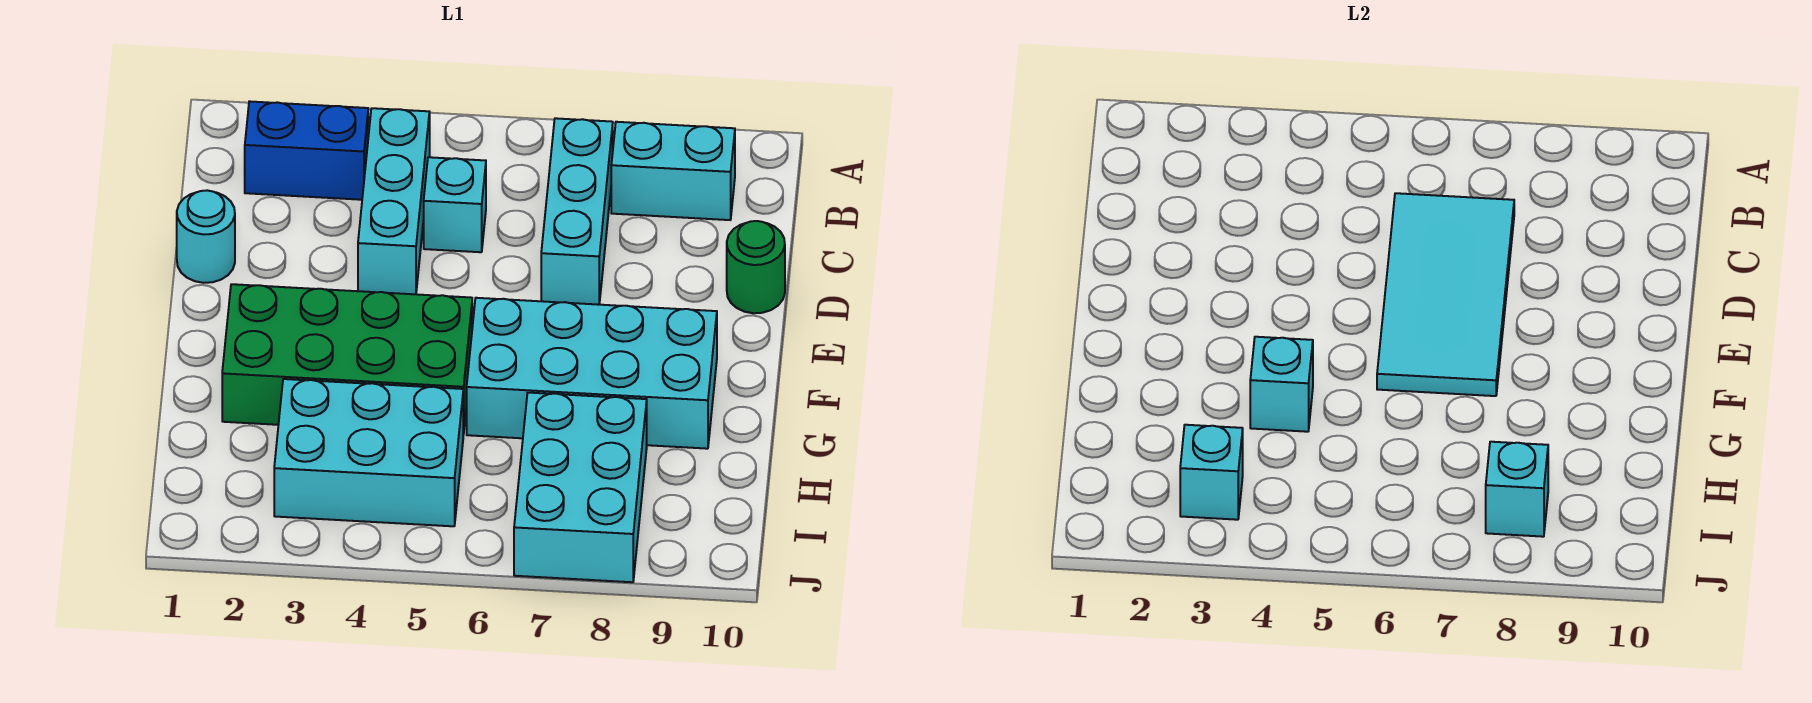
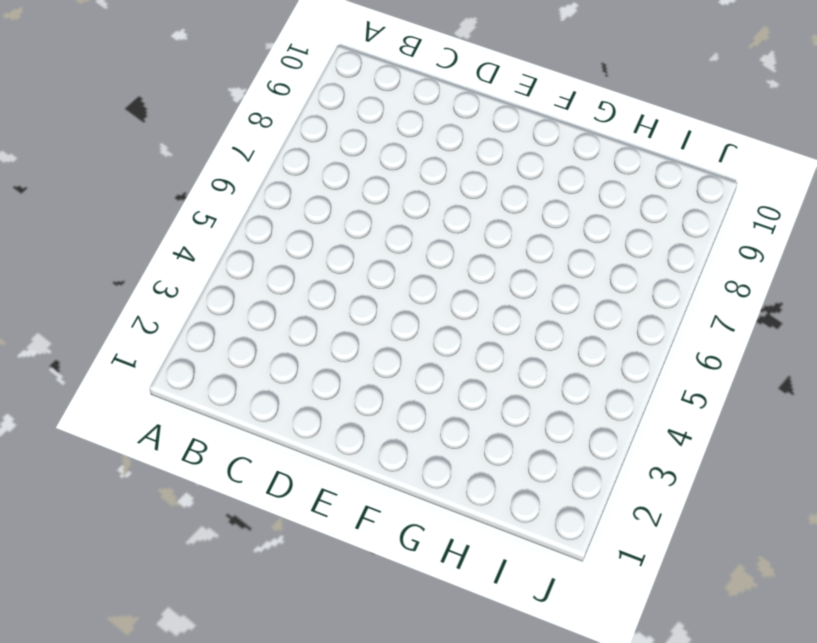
none -> blue brick B2:B3 level 1
none -> cyan brick B4:D4 level 1
none -> cyan brick B7:D7 level 1

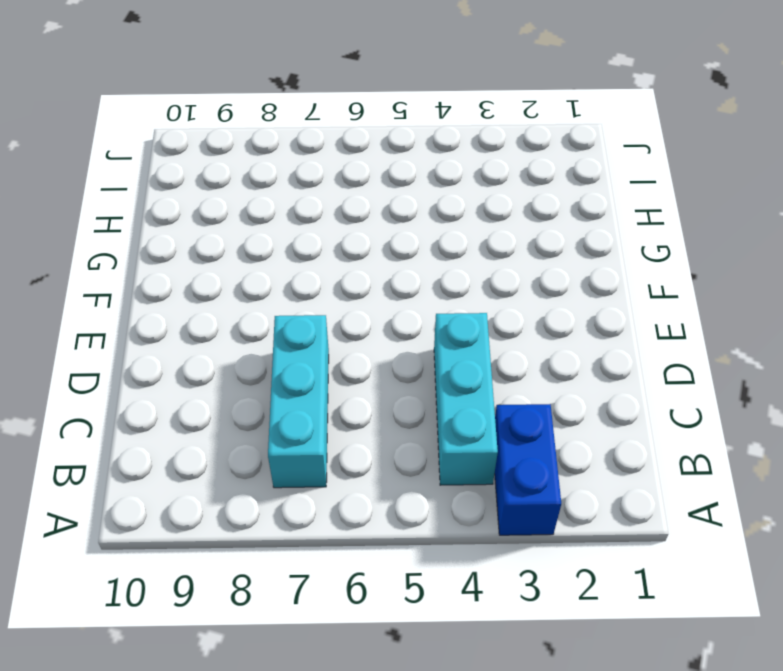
blue brick A3:B3 level 1 -> blue brick B2:B3 level 1
none -> cyan brick B8:B9 level 1
none -> cyan brick C5 level 1
none -> cyan round brick D1 level 1

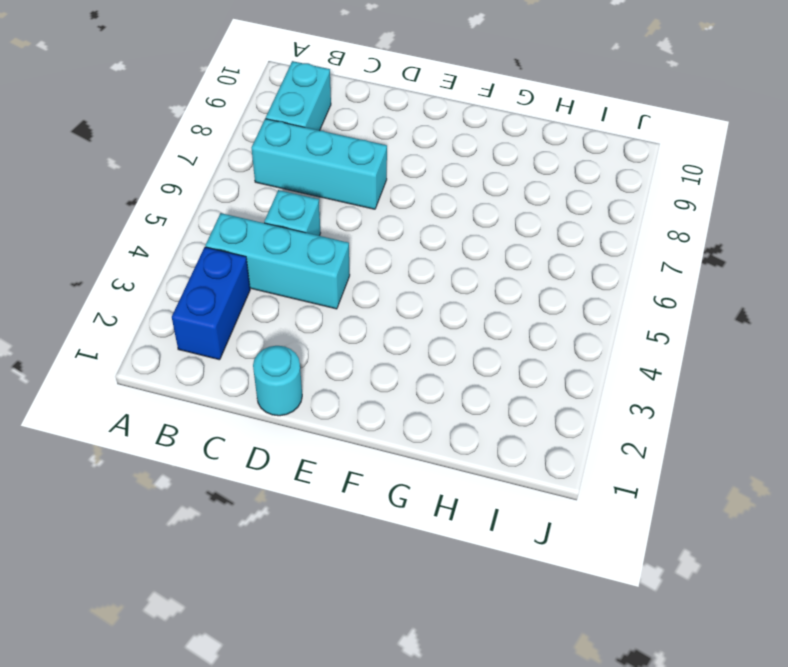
none -> green round brick D10 level 1
none -> green brick F2:G5 level 1
none -> cyan brick F6:G9 level 1

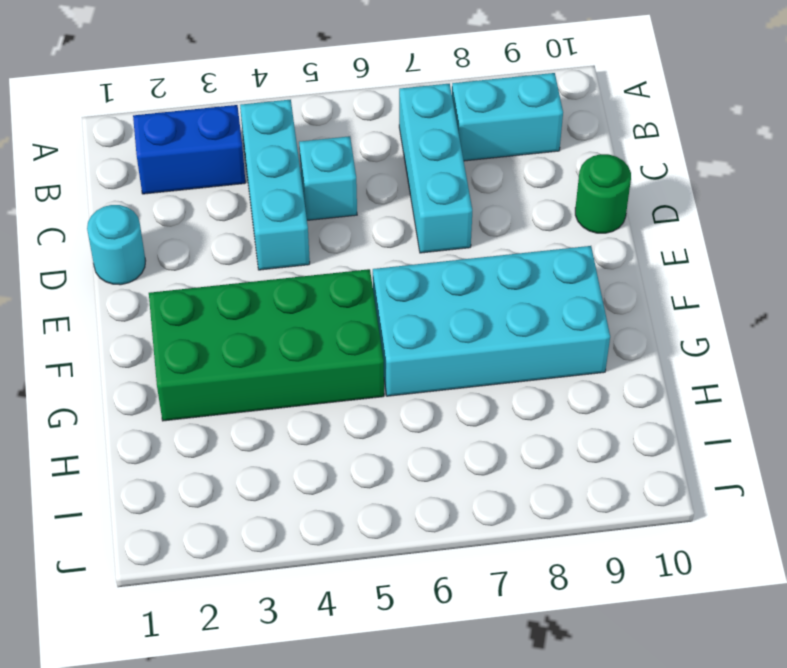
none -> cyan brick H3:I5 level 1
none -> cyan brick H7:J8 level 1
none -> cyan tile C6:F7 level 2

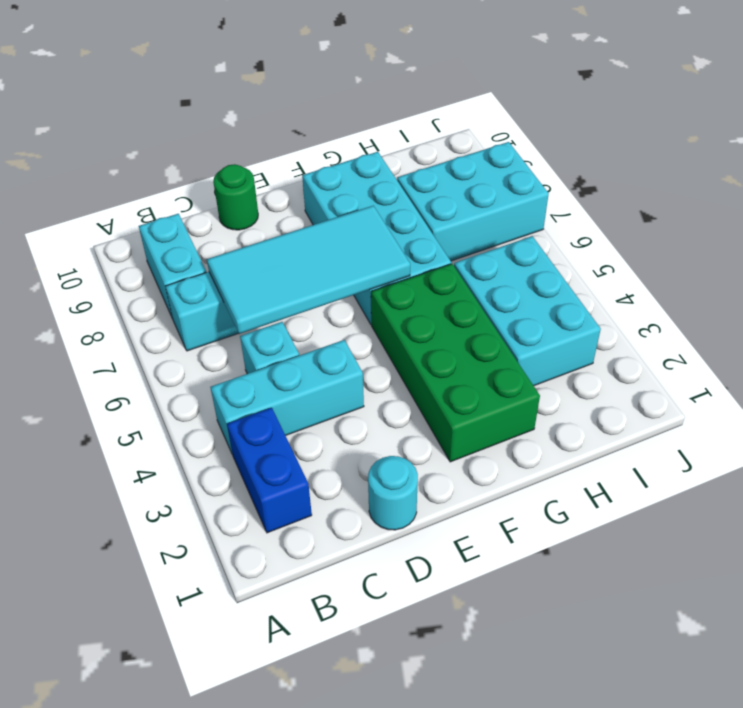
none -> cyan brick G4 level 2
none -> cyan brick I3 level 2
none -> cyan brick I8 level 2

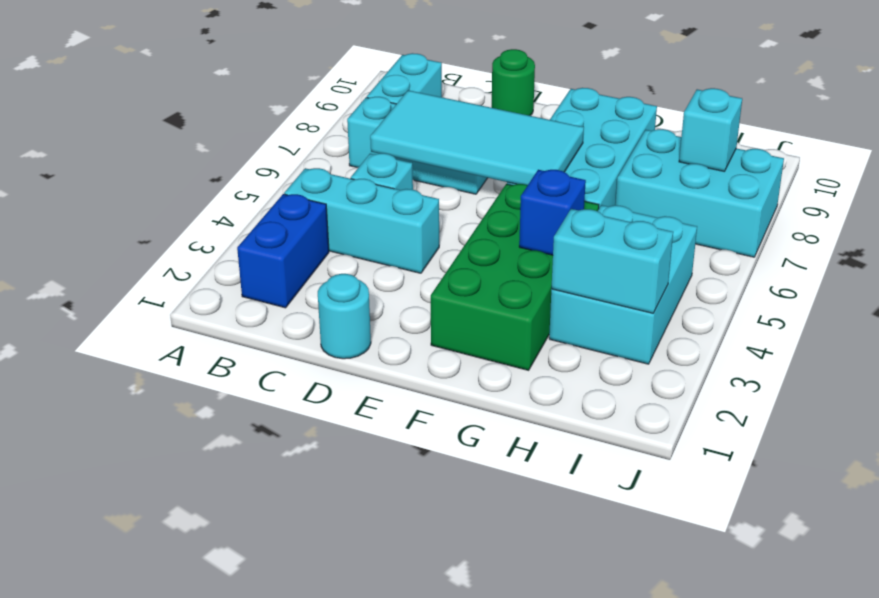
blue brick G4 level 2 -> cyan brick G4 level 2
cyan brick H3:I3 level 2 -> cyan brick I3 level 2

